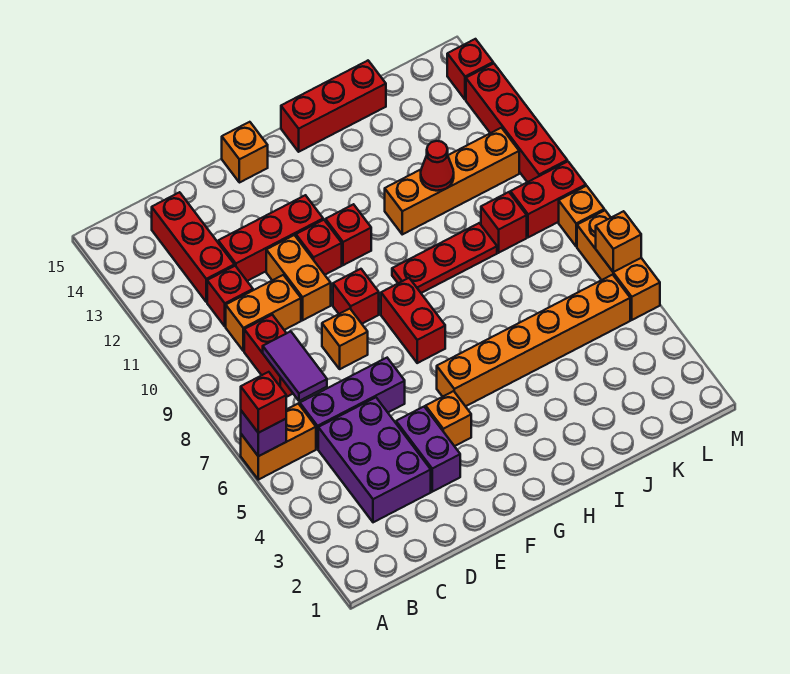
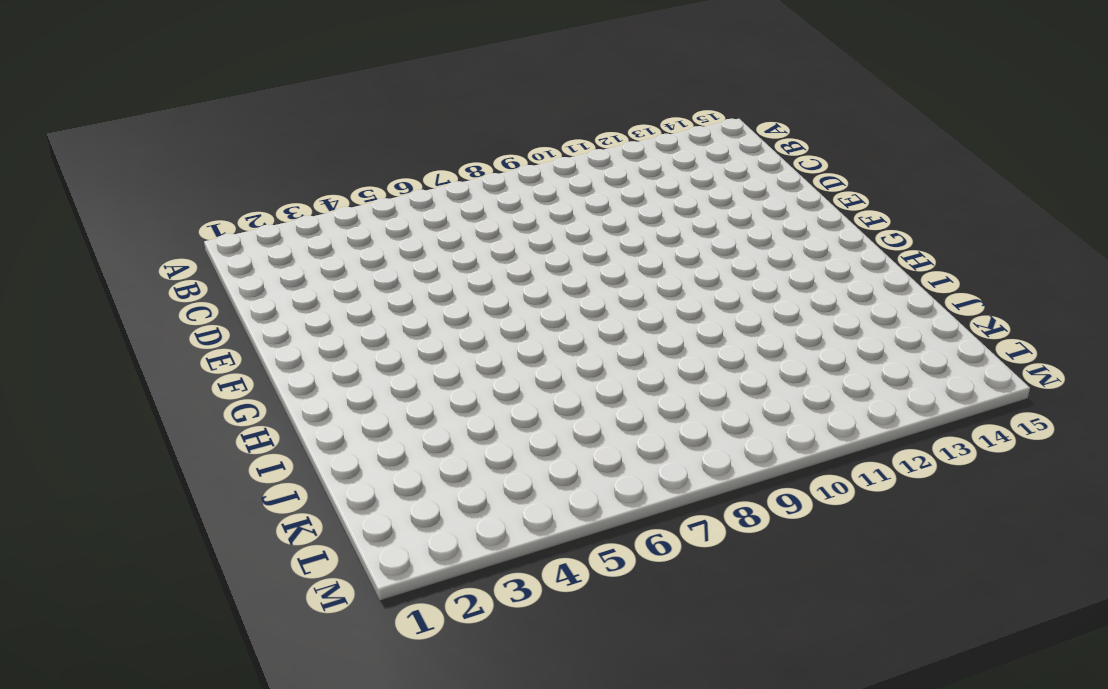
none -> orange brick A6:B6 level 1
none -> purple brick C3:D5 level 1
none -> purple brick C6:E6 level 1
none -> red brick C8:C9 level 1

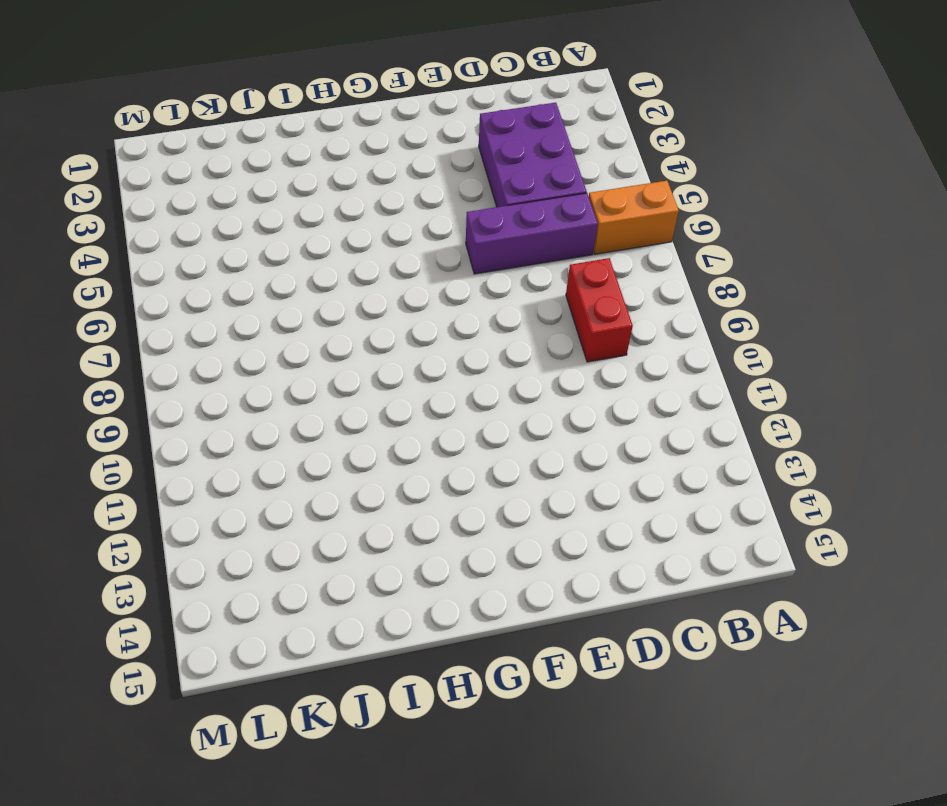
none -> orange brick C10:D10 level 1
none -> red brick C11 level 1
none -> red brick C12:C14 level 1
none -> red brick D12:F12 level 1

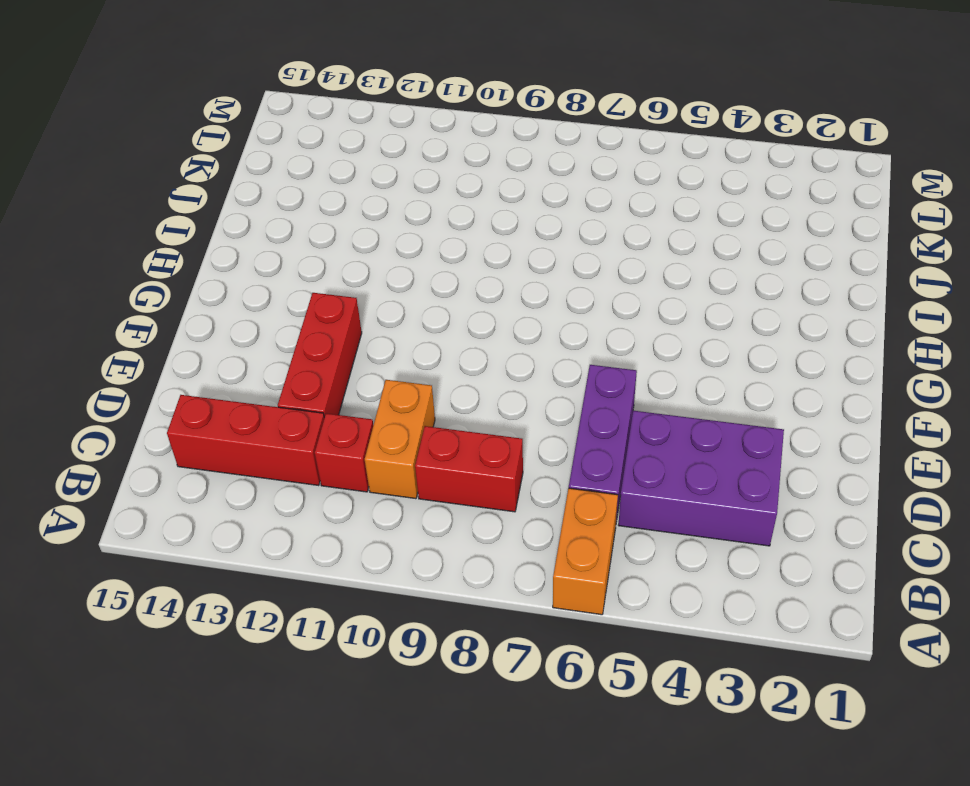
none -> purple brick E3:E4 level 1
none -> orange brick E8 level 1
none -> orange brick E10:E11 level 1
none -> orange brick F4 level 1

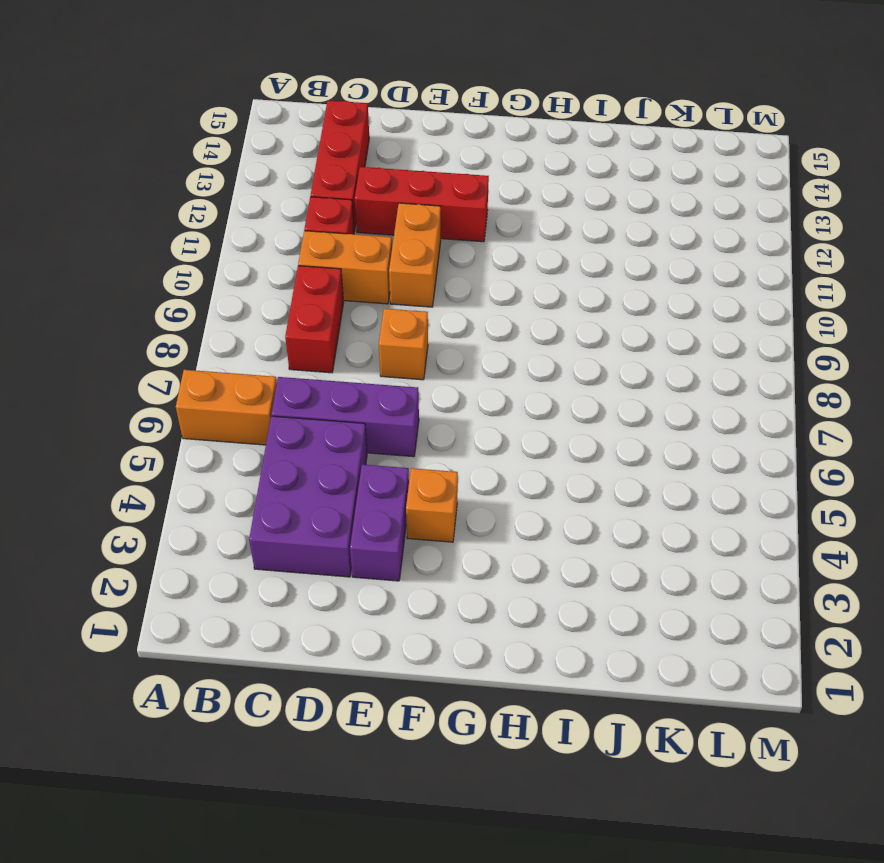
none -> red brick F9 level 1
none -> red brick F11 level 1
none -> orange brick F15 level 1
none -> orange brick G5:L5 level 1

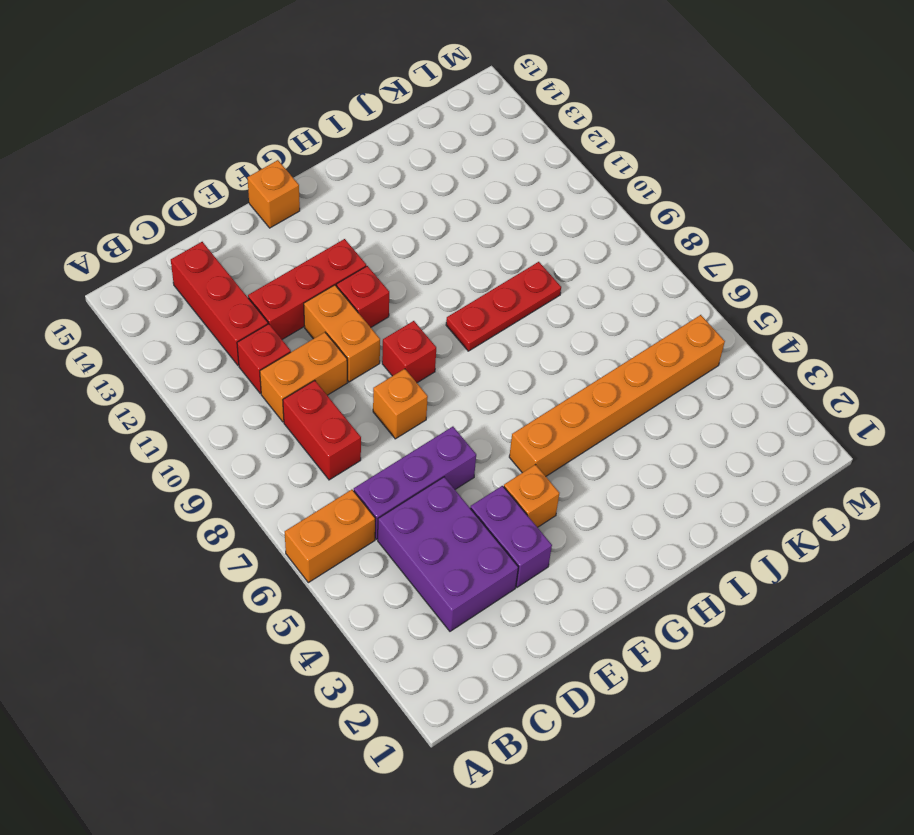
none -> red brick G7:G8 level 1
none -> red brick G11 level 1
none -> red brick H15:J15 level 1
none -> orange brick I11:L11 level 1

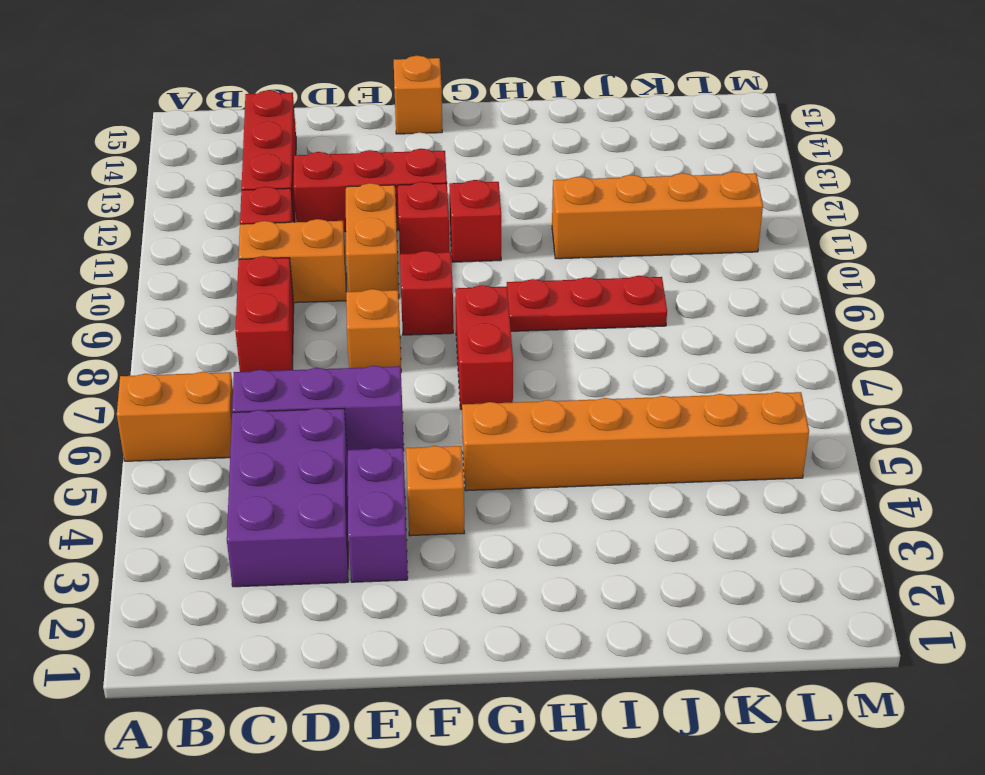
none -> red brick H15:J15 level 1
none -> red brick K9 level 1
none -> red brick L9:M9 level 1
none -> orange brick M5:M7 level 1

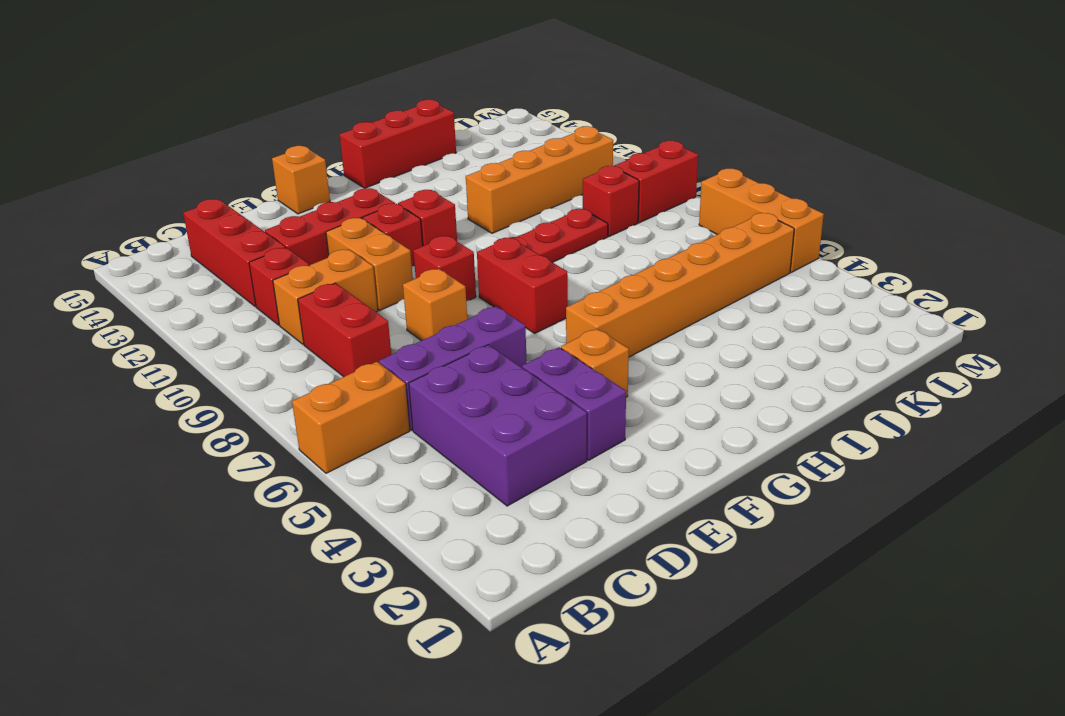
none -> orange brick M8 level 1
none -> red brick M10:M13 level 1
none -> red brick M14 level 1
none -> purple brick A6 level 2

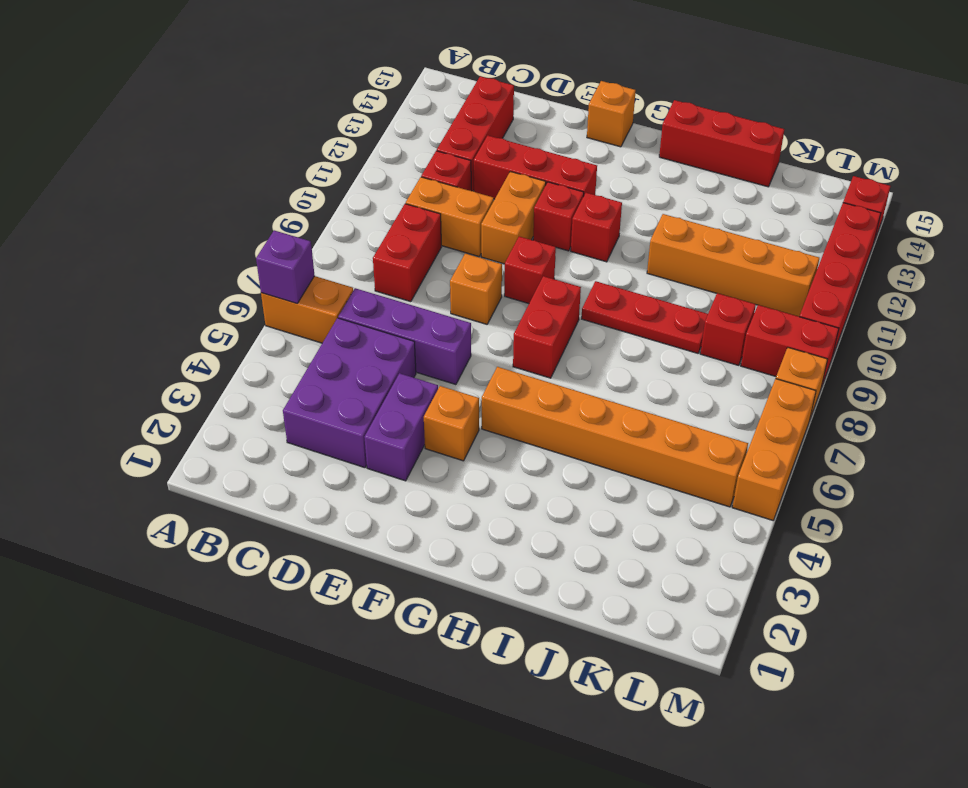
none -> purple tile C7:C8 level 2
none -> red cone J11 level 2
none -> orange brick M6 level 2
none -> red brick A6 level 3

